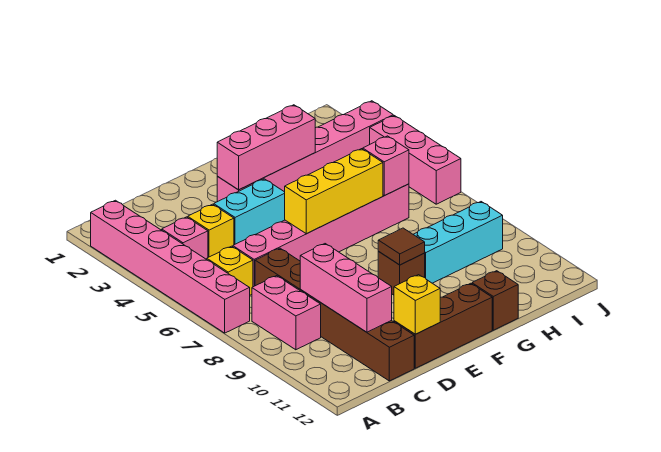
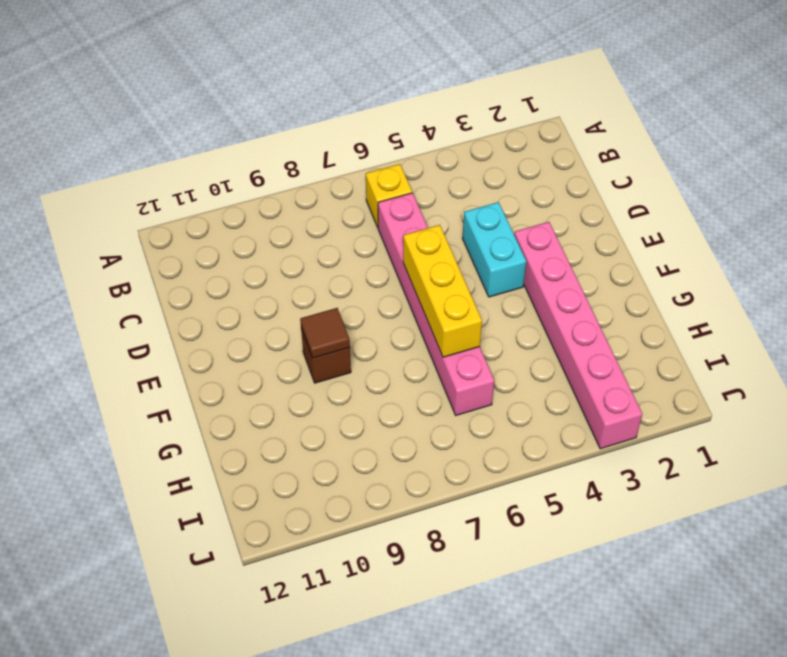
none -> pink brick A2:A7 level 1
none -> pink brick B4 level 1
none -> pink brick B8:B9 level 1

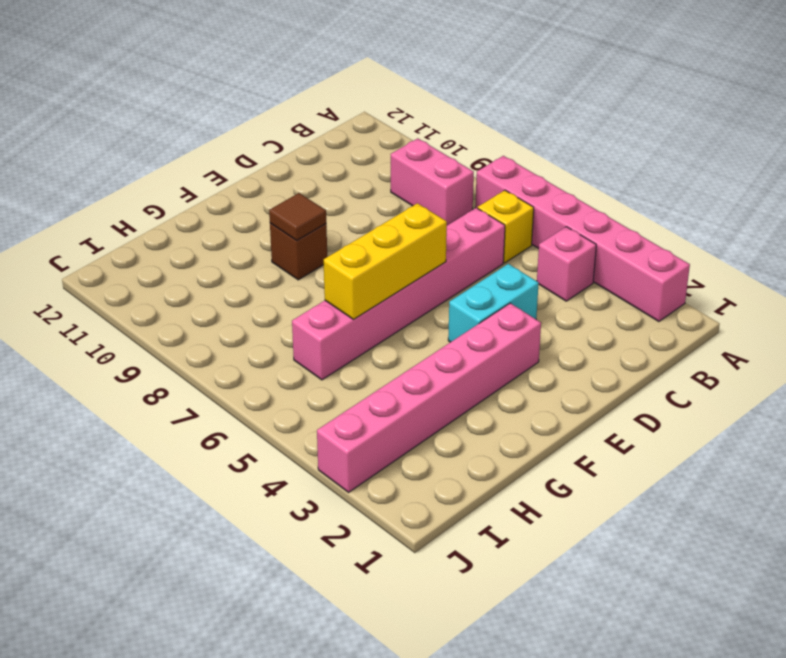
none -> yellow brick C4 level 1
none -> brown brick C7:C12 level 1
none -> brown brick D12:F12 level 1

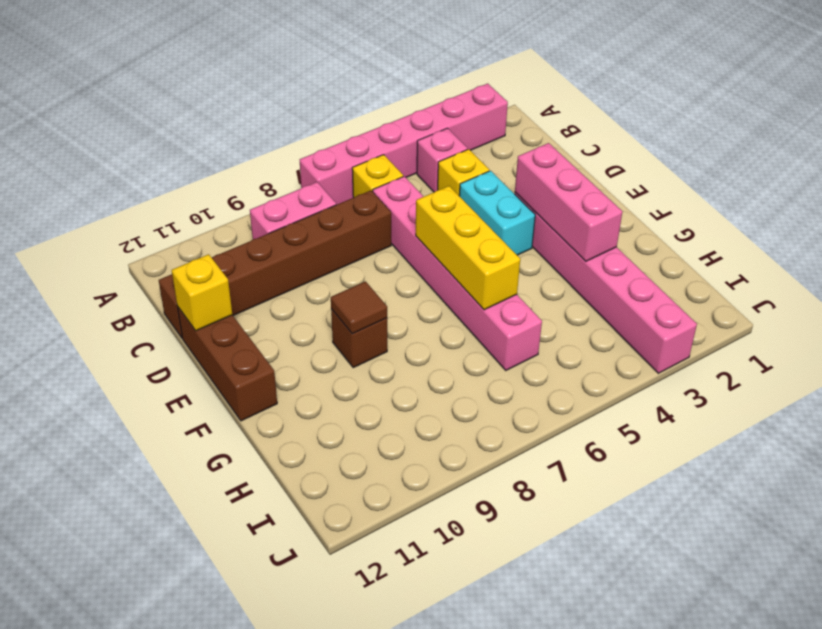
none -> cyan brick G9:I9 level 1
none -> brown brick G12 level 1
none -> pink brick J4:J6 level 1

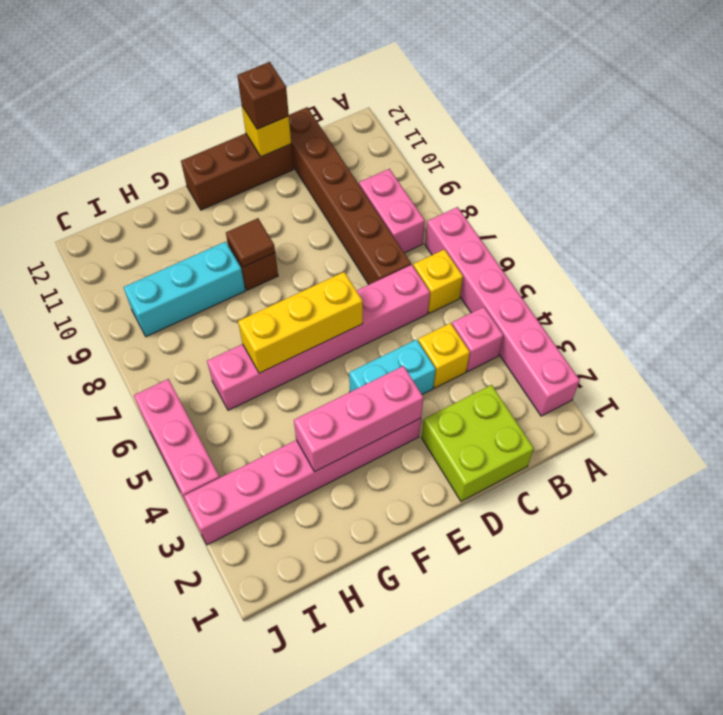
lime brick C1:D2 level 1 -> none
brown brick D12 level 3 -> brown brick G12 level 1
none -> pink brick C9:C11 level 2
none -> pink brick H6 level 2

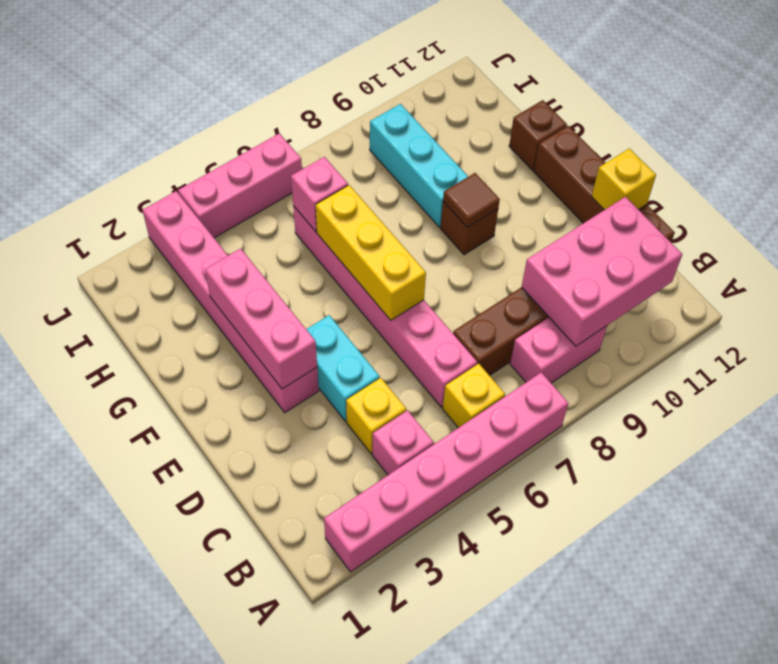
pink brick B9:C11 level 2 -> pink brick C9:C11 level 2

